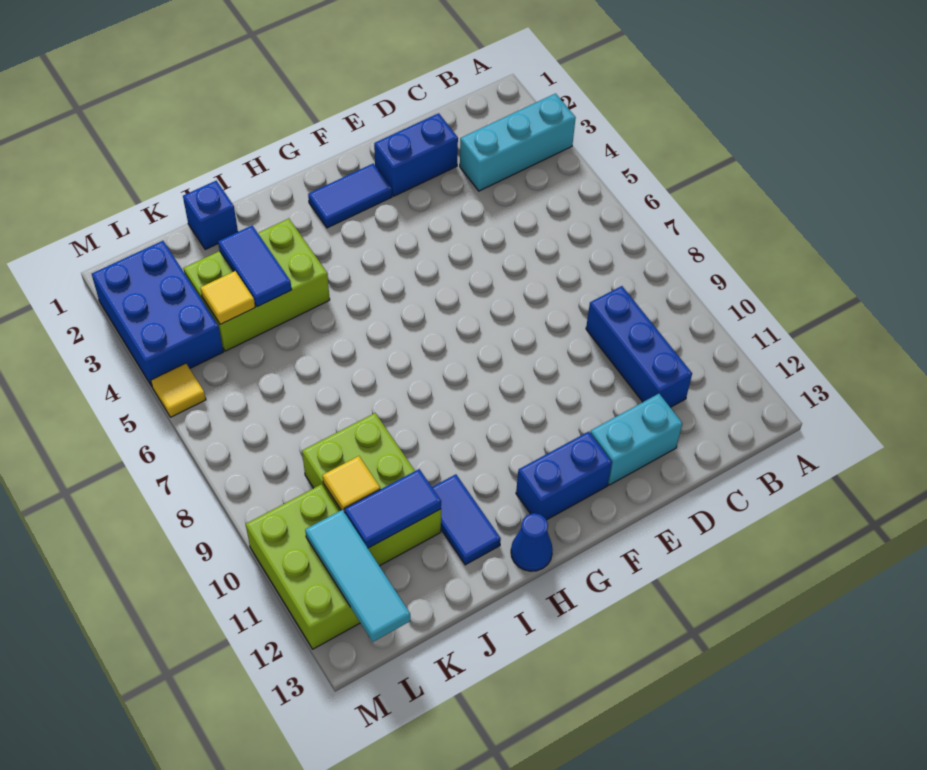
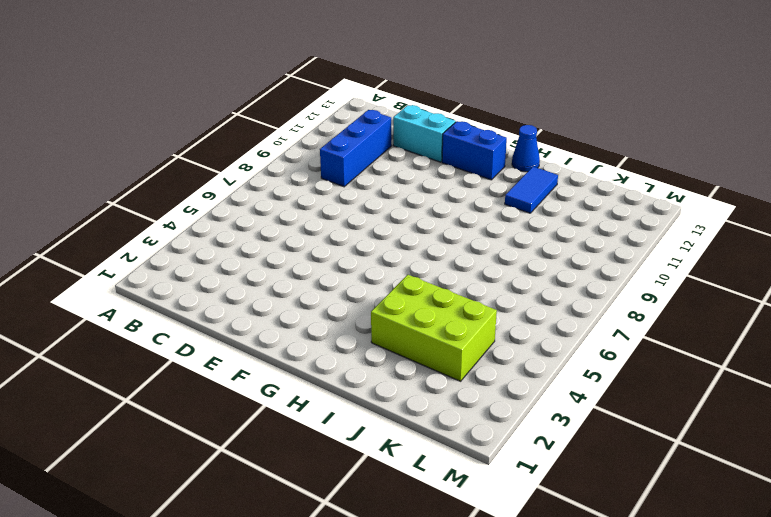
none -> cyan brick A3:C3 level 1
none -> blue brick D2:E2 level 1
none -> blue tile F2:G2 level 1

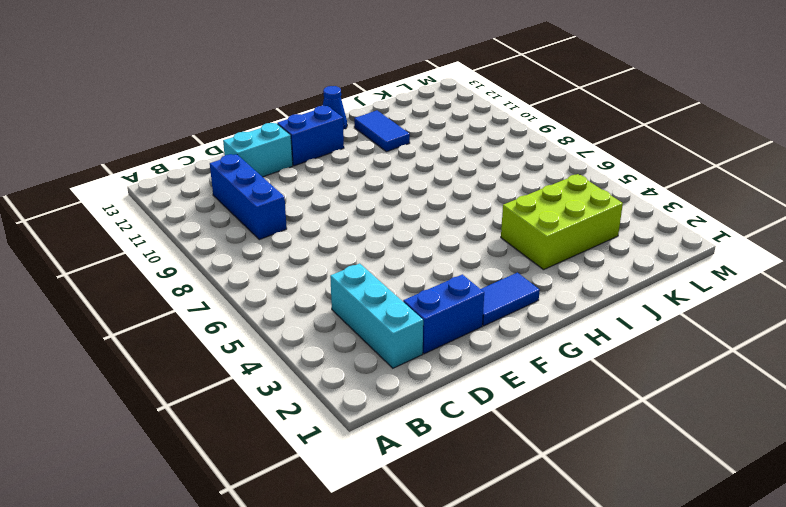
cyan brick C2:C4 level 1 -> cyan brick A3:C3 level 1
none -> blue brick J1 level 1
none -> lime brick J9:K11 level 1
none -> blue brick L2:M4 level 1

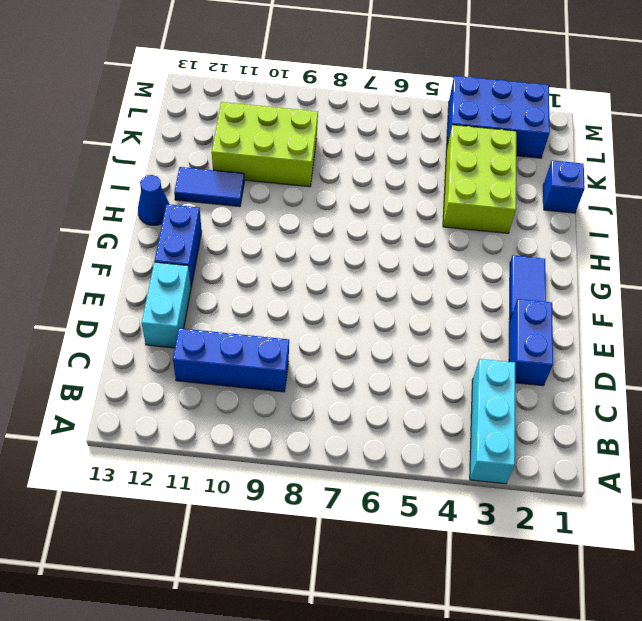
none -> lime brick L10:M12 level 1
none -> yellow tile M5 level 1
none -> blue tile J3:J4 level 2

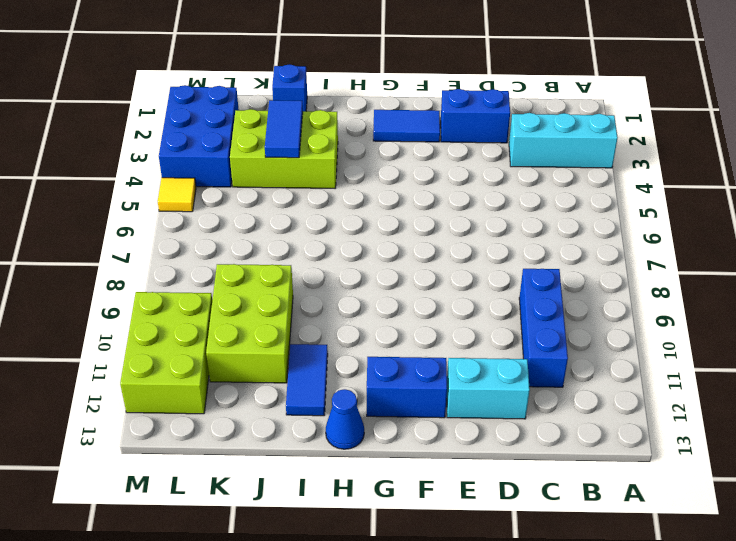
none -> blue tile J11:K11 level 2
none -> yellow tile K4 level 2
none -> yellow tile K10 level 2

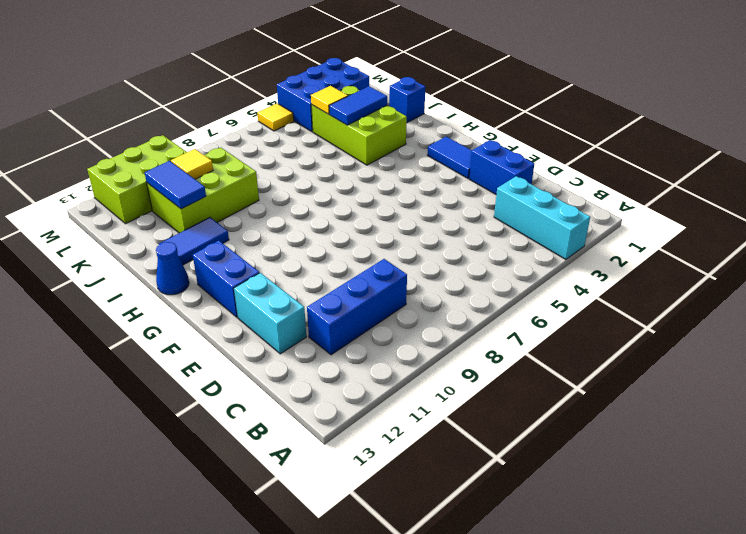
none -> cyan tile L11:L13 level 2

